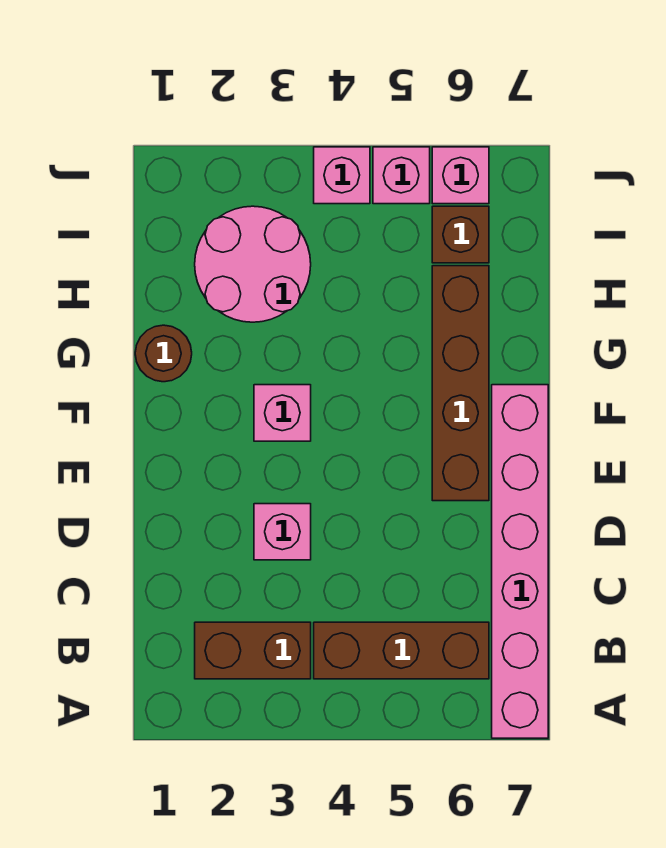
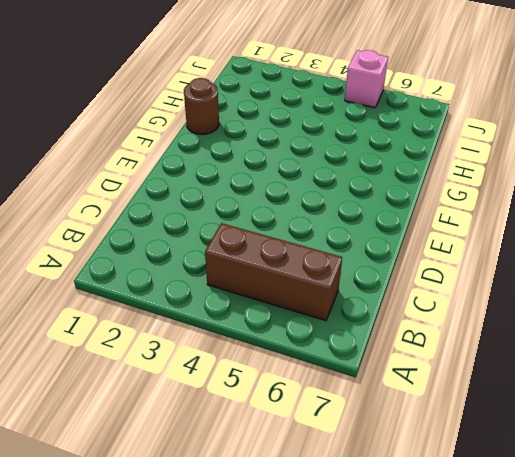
none -> pink brick A7:F7 level 1
none -> brown brick B2:B3 level 1
none -> pink brick D3 level 1

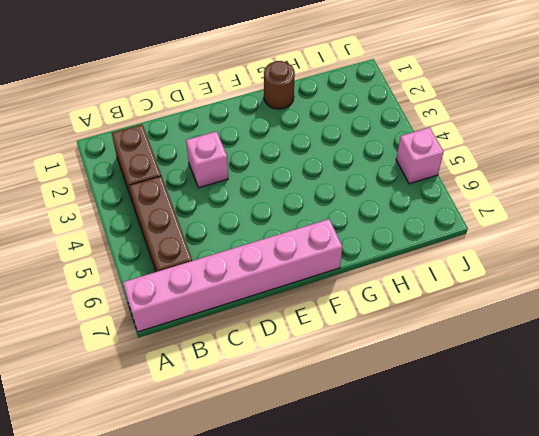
none -> brown brick E6:H6 level 1
none -> pink brick F3 level 1
none -> pink round brick H2:I3 level 1

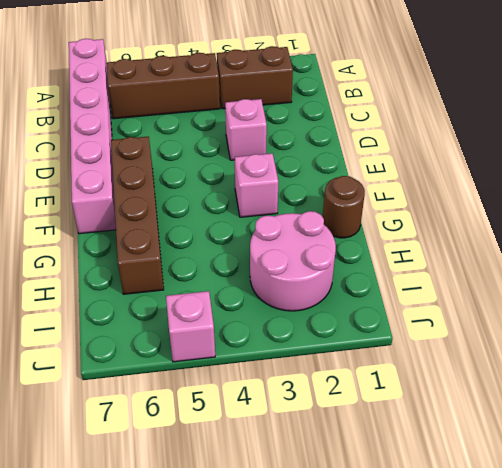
none -> brown brick I6 level 1
none -> pink brick J4 level 1
none -> pink brick J6 level 1

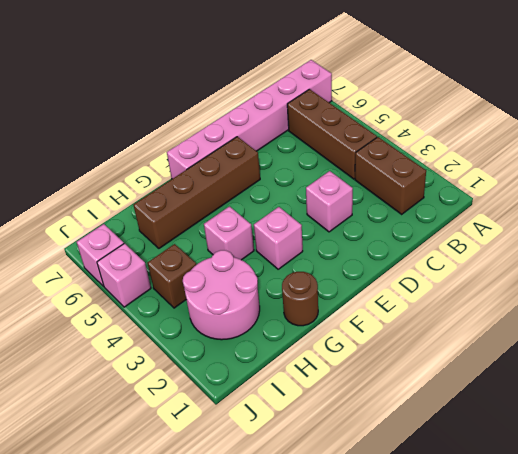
pink brick G4 level 1 -> pink brick J4 level 1
brown brick I4 level 1 -> brown brick I6 level 1

